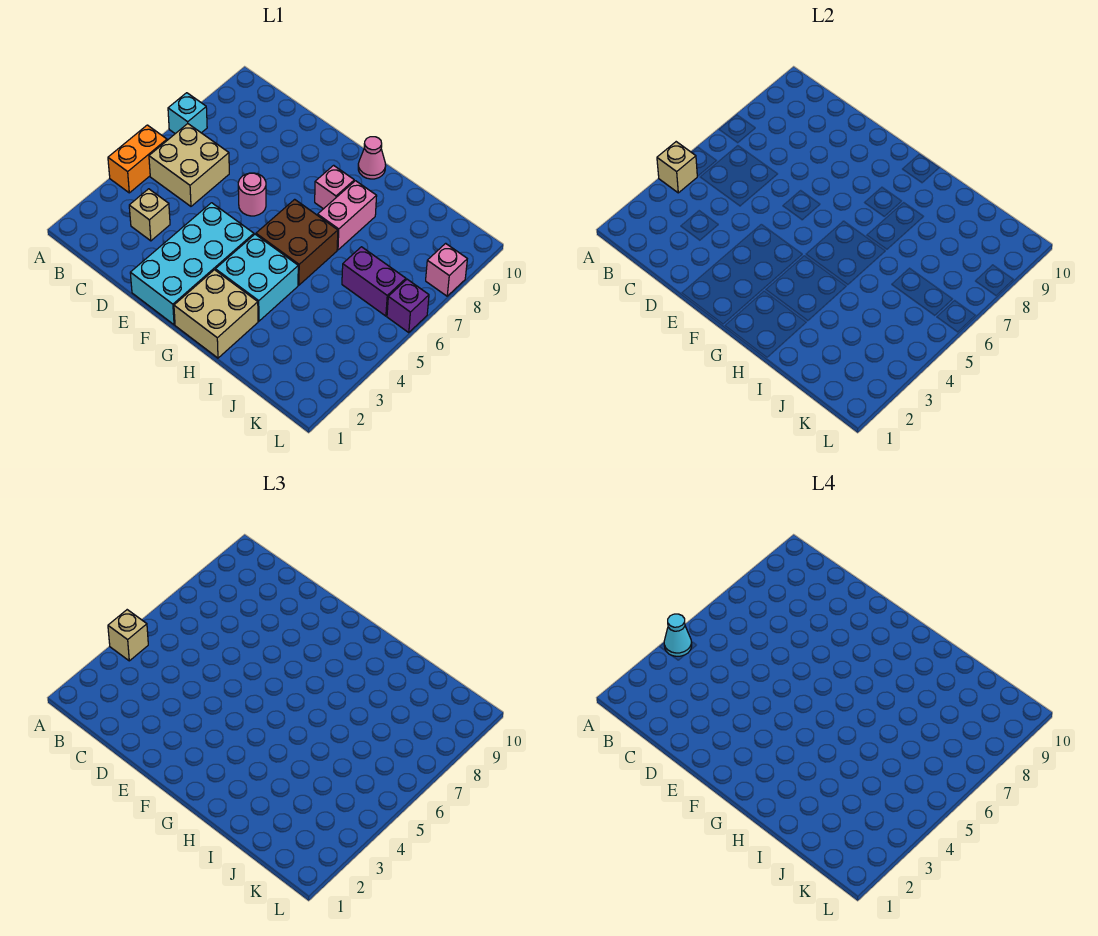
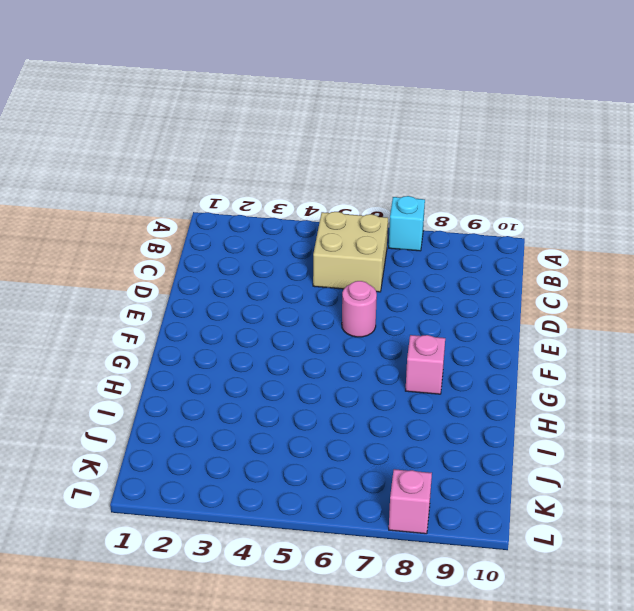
none -> orange brick A4:A5 level 1
none -> tan brick C3 level 1
none -> cyan brick E1:F4 level 1

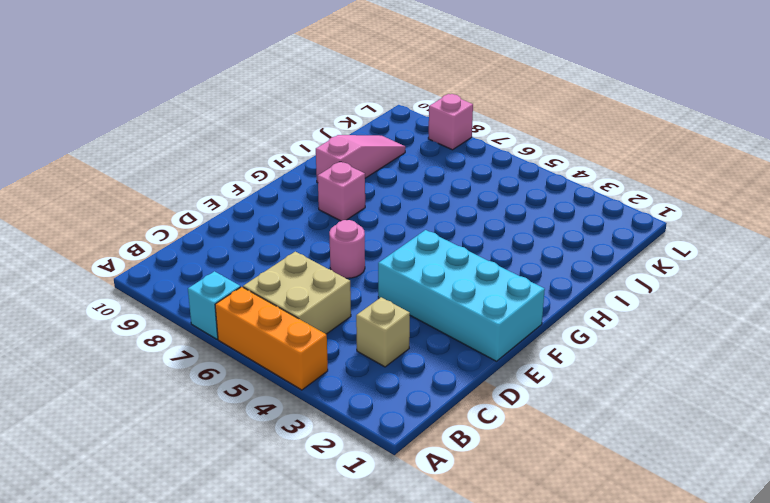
orange brick A4:A6 level 1 -> orange brick A4:A5 level 1
pink slope H9:J9 level 1 top H -> none
none -> tan brick G1:H2 level 1
none -> cyan brick G3:H4 level 1
none -> brown brick G5:H6 level 1

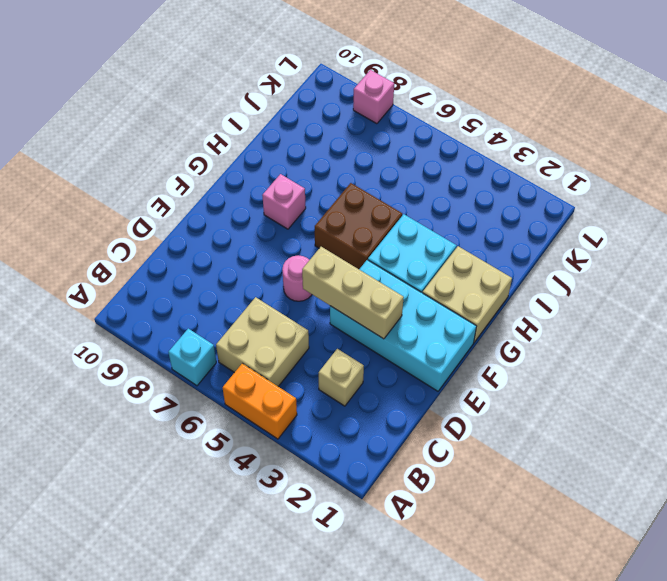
tan brick E3:E5 level 2 -> none
none -> pink cone G10 level 1
none -> pink brick H7:H8 level 1
none -> purple brick J6:K6 level 1

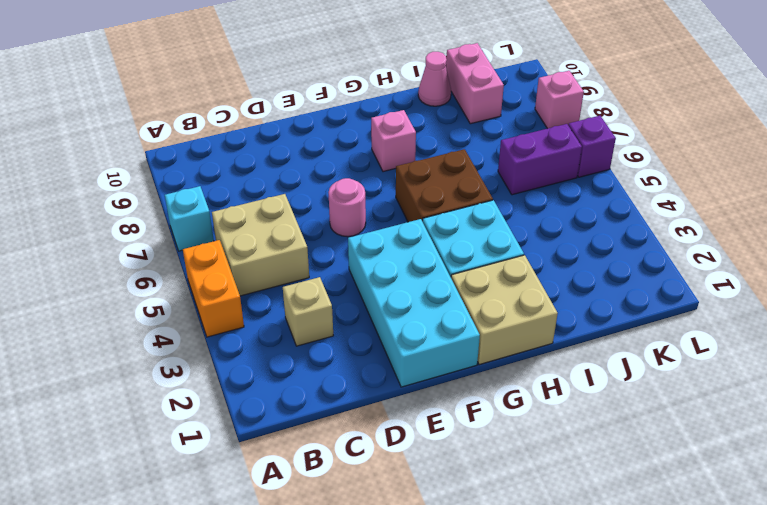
pink cone I10 level 1 -> pink cone G10 level 1
pink brick J9:J10 level 1 -> pink brick H7:H8 level 1
none -> tan brick A4 level 2
none -> tan brick A4 level 3
none -> cyan cone A4 level 4

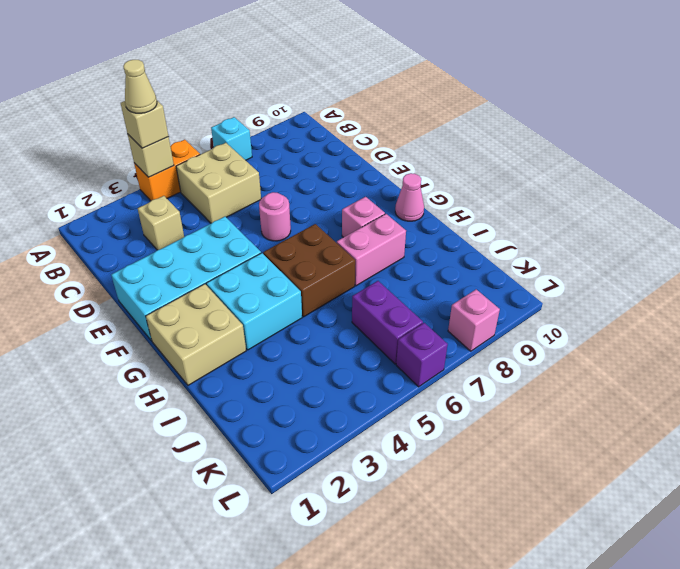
tan cone A4 level 4 -> cyan cone A4 level 4

